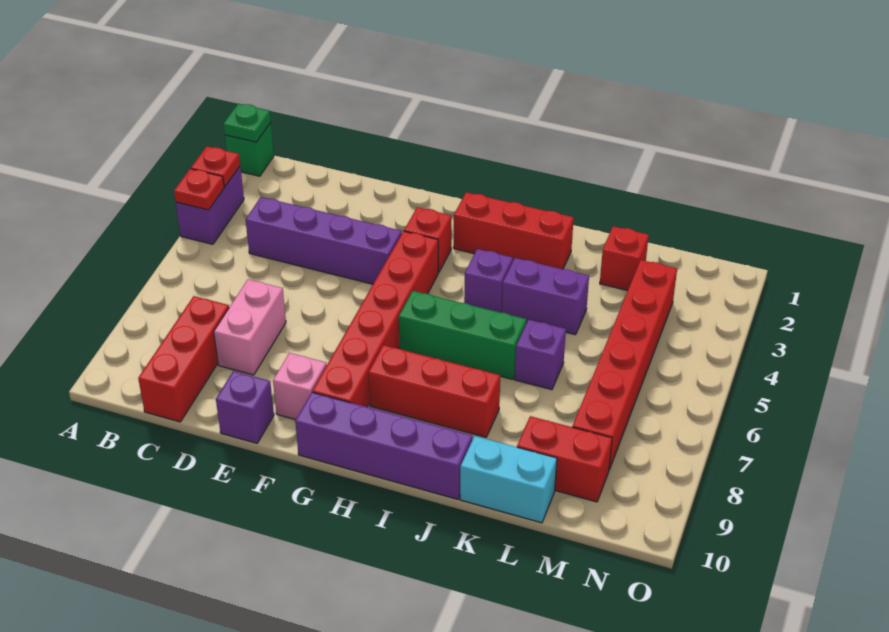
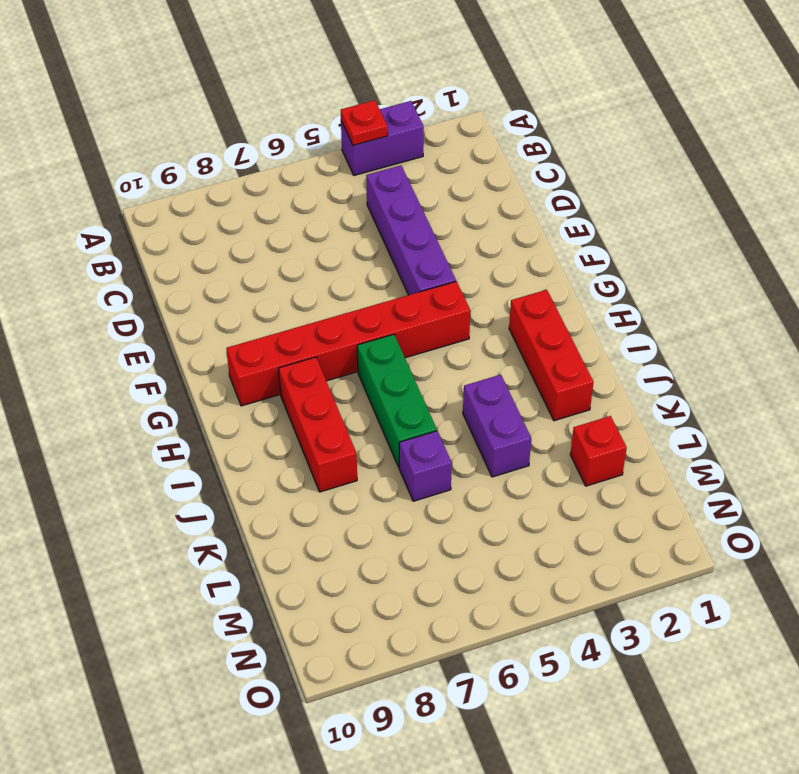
none -> green brick A1 level 1
none -> red brick C8:C10 level 1
none -> pink brick D7:D8 level 1

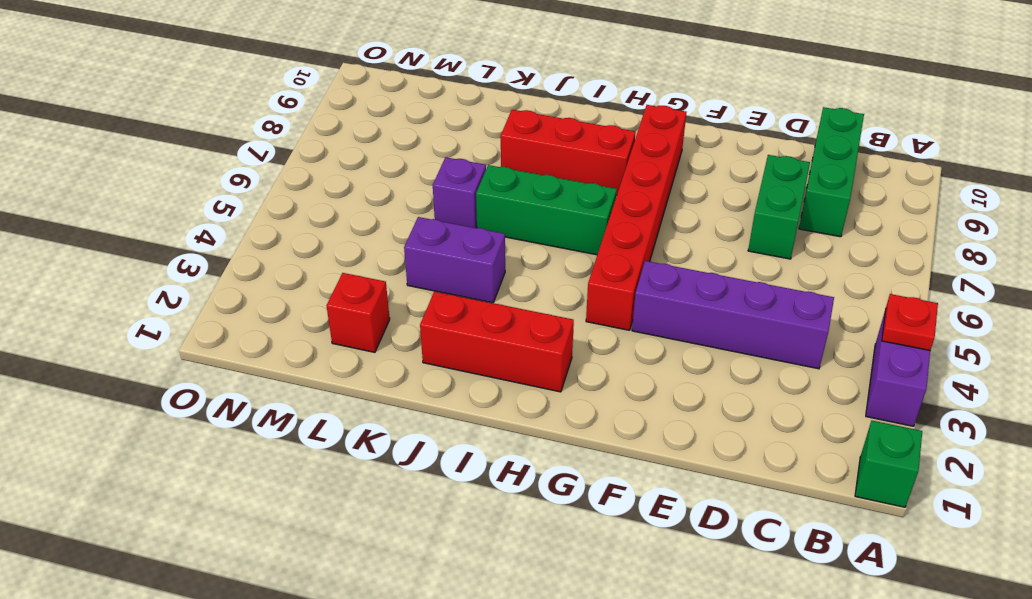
green brick C8:C10 level 1 -> red brick C8:C10 level 1
green brick D7:D8 level 1 -> pink brick D7:D8 level 1
none -> purple brick E10 level 1
none -> pink brick F9 level 1
none -> red brick G3 level 1

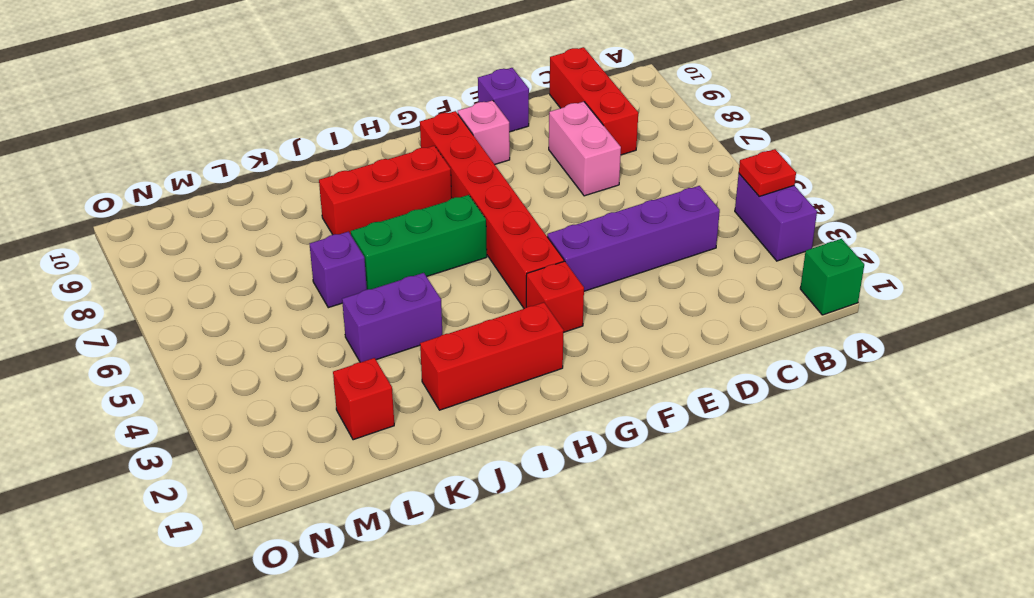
none -> purple brick G10:J10 level 1
none -> purple brick I4 level 1
none -> cyan brick K10:L10 level 1

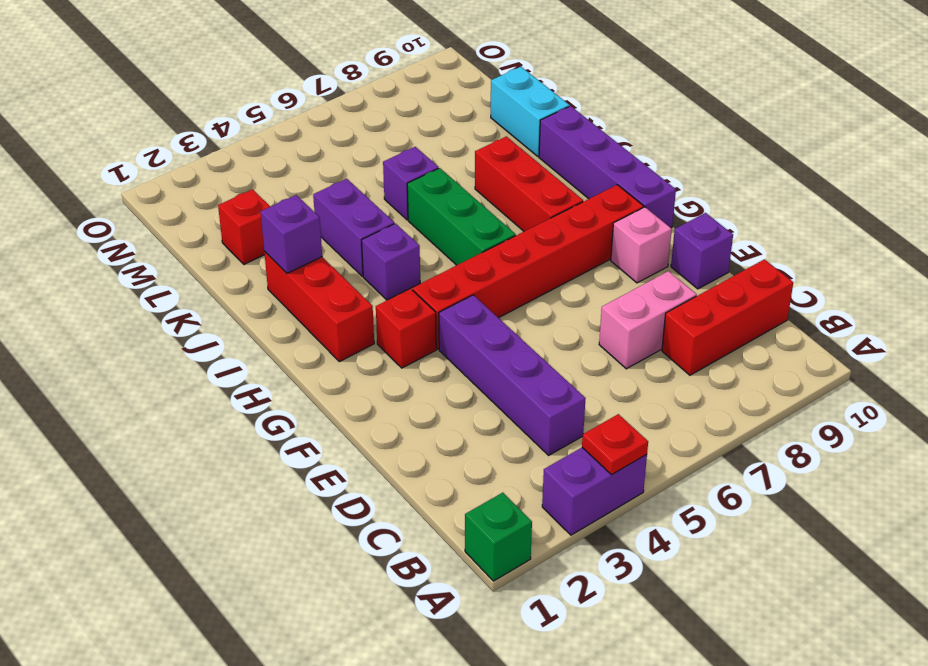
purple brick J2 level 2 -> none
none -> red brick L9:M9 level 1
none -> red brick M3:M8 level 1
none -> green plate A1 level 2

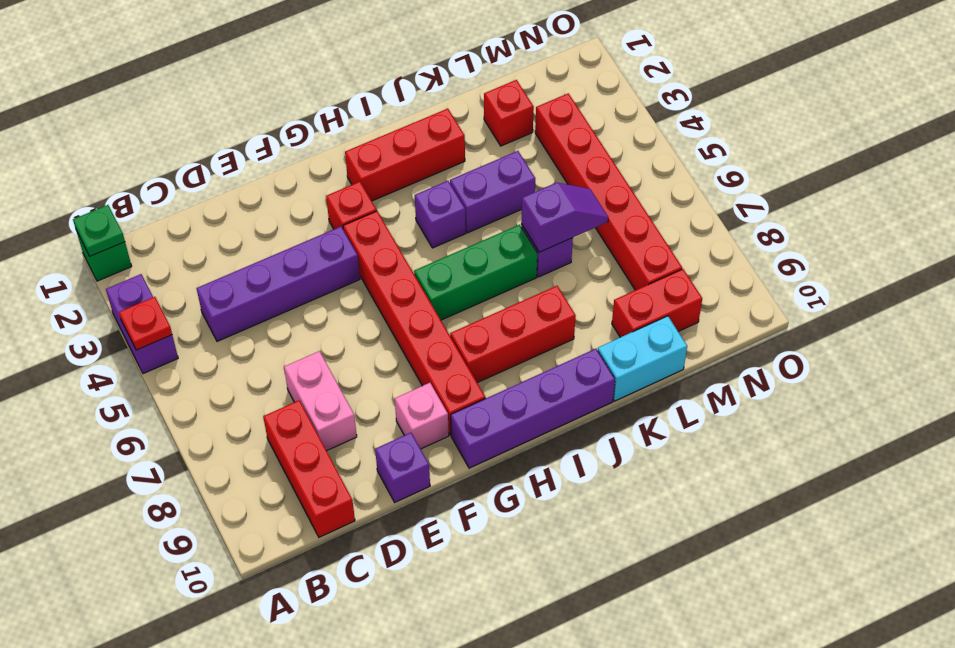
purple slope K6:L6 level 2 top K -> none
none -> red plate A3 level 2

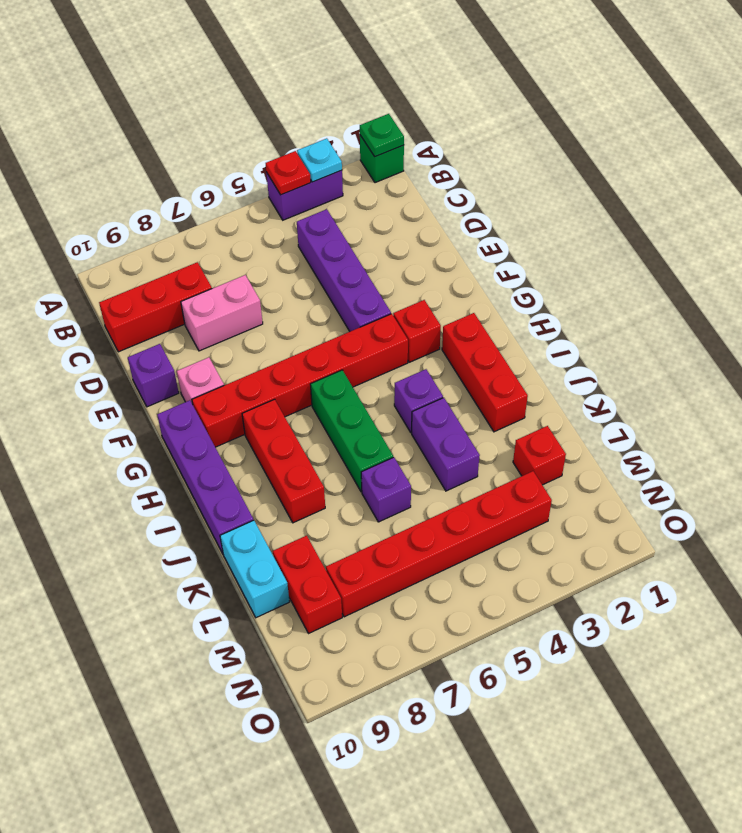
cyan plate A3 level 2 -> red plate A3 level 2

